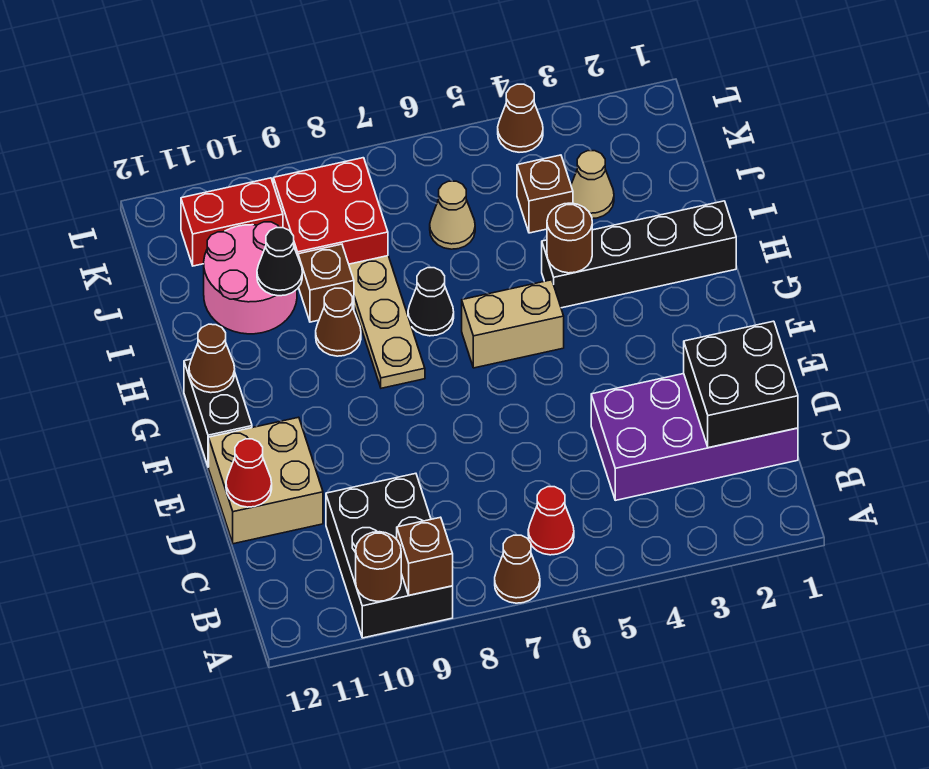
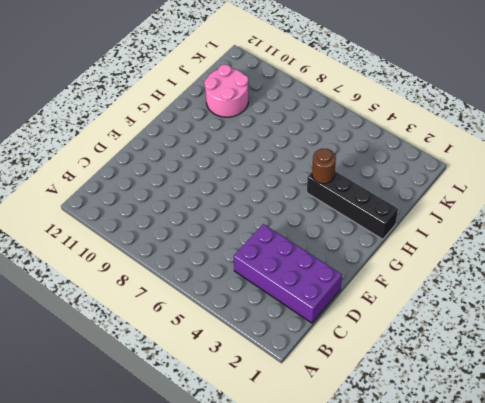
none -> brown cone A7 level 1
none -> black brick A9:C10 level 1
none -> red cone B6 level 1

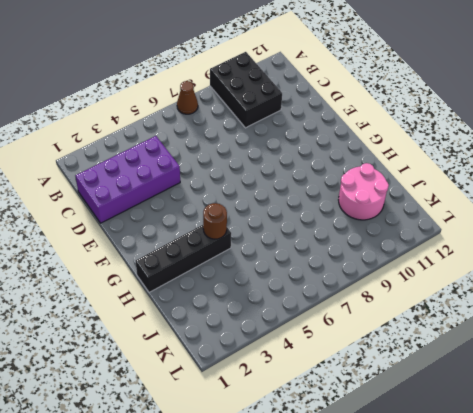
none -> red cone B6 level 1
none -> tan brick D11:E12 level 1
none -> black brick F12:G12 level 1

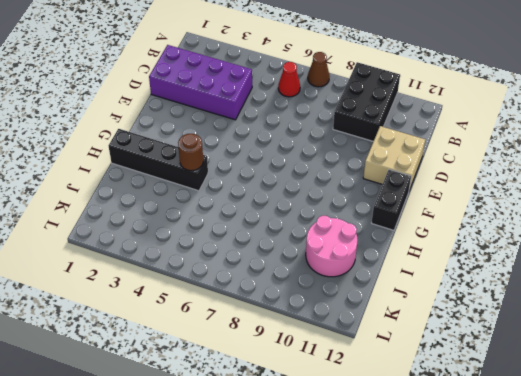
none -> tan brick G5:G6 level 1
none -> tan plate G8:I8 level 1
none -> black cone H7 level 1

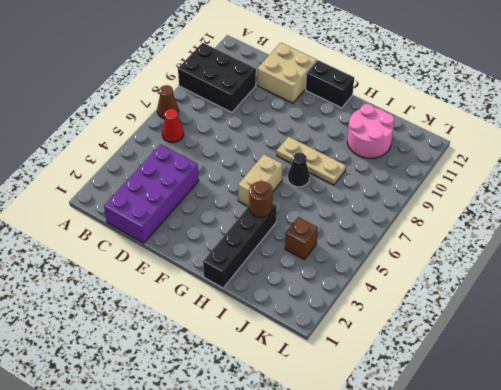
none -> brown cone H9 level 1
none -> brown brick I9 level 1
none -> tan cone J3 level 1

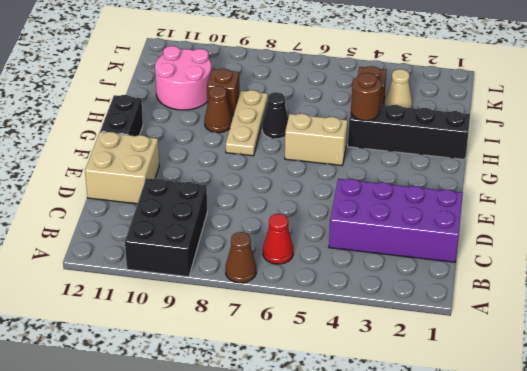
none -> tan cone J6 level 1
none -> red brick J8:K9 level 1
none -> red brick K10:K11 level 1

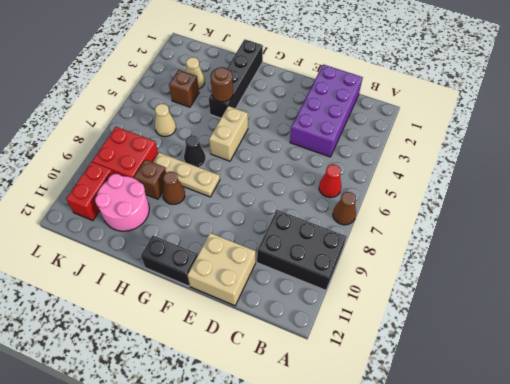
none -> brown cone L4 level 1
none -> brown brick A9 level 2
none -> brown round brick A10 level 2

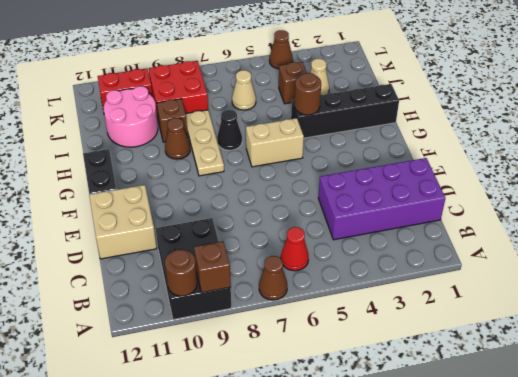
none -> black brick C1:D2 level 2
none -> red cone D12 level 2
none -> brown cone G12 level 2

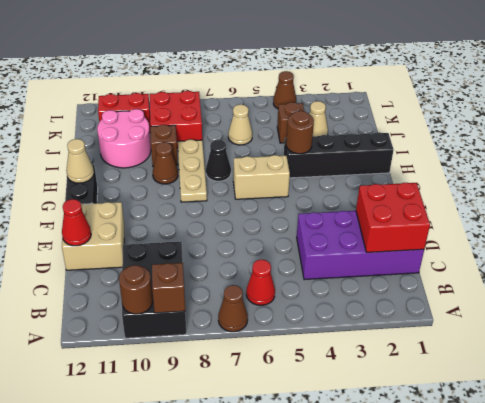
red brick C1:D2 level 2 -> black brick C1:D2 level 2
tan cone G12 level 2 -> brown cone G12 level 2
none -> black cone I10 level 2

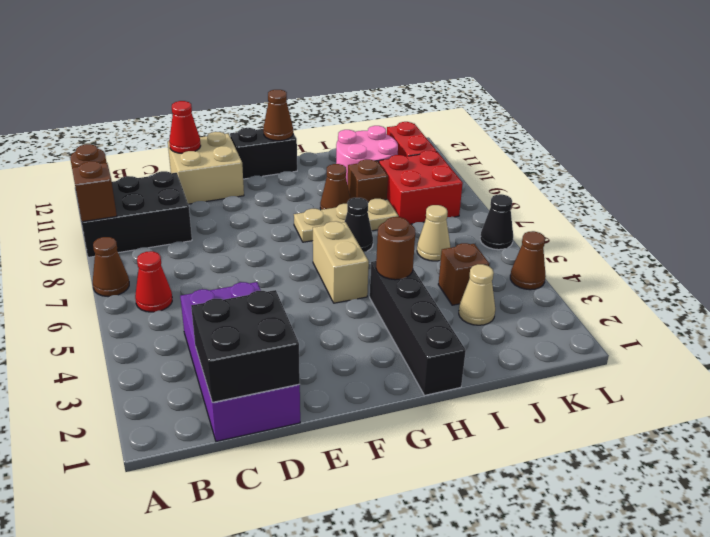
black cone L6 level 1 -> black cone I10 level 2

